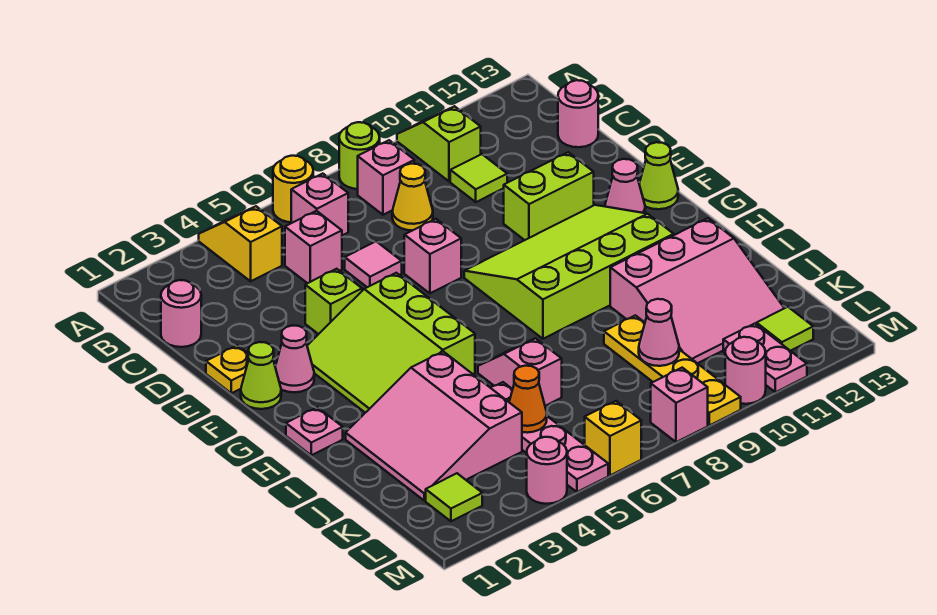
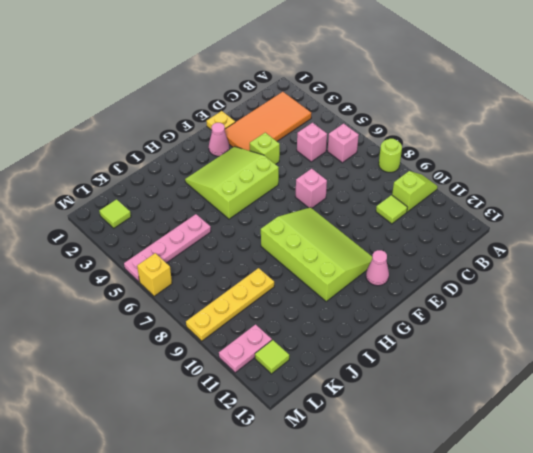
orange tile B2:E3 level 1 -> none
none -> yellow slope A4:B4 level 1 top B
none -> yellow round brick A6 level 1
none -> pink brick B8 level 1
none -> pink round brick C1 level 1

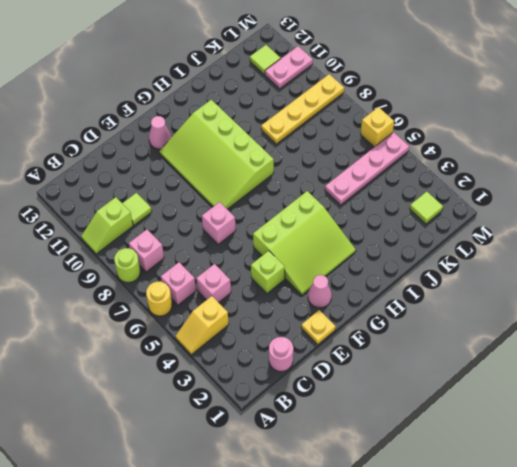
none -> yellow cone C8 level 1
none -> pink round brick C13 level 1
none -> pink tile D6 level 1
none -> lime brick E10:E11 level 1

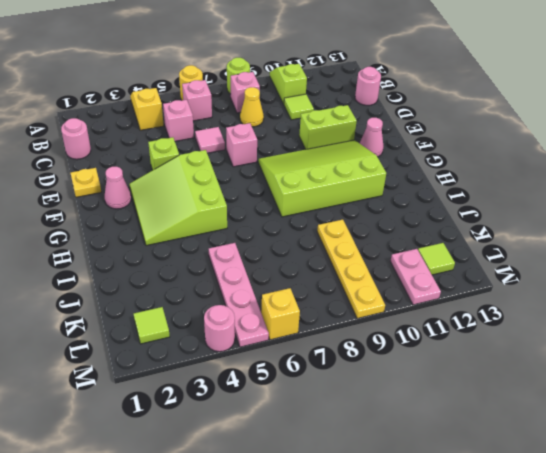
none -> lime cone F1 level 1
none -> lime cone F13 level 1
none -> pink plate H1 level 1
none -> pink slope I2:K4 level 1 top 4

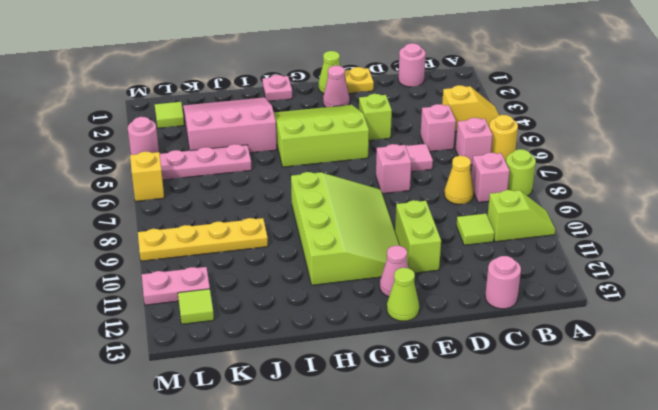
none -> pink slope I6:J6 level 1 top J
none -> pink slope I10:K12 level 1 top I
none -> pink brick M8 level 1
none -> pink round brick M10 level 1

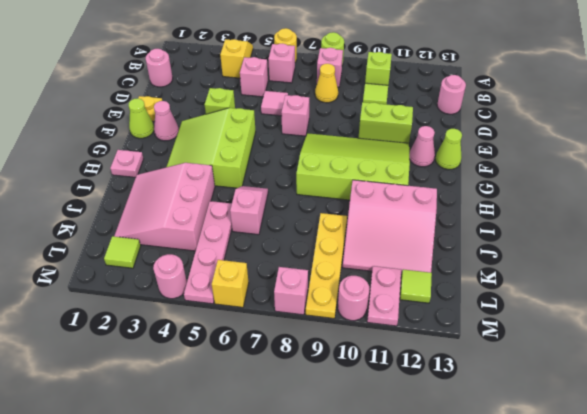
none -> orange cone K5 level 2
none -> pink cone K9 level 2

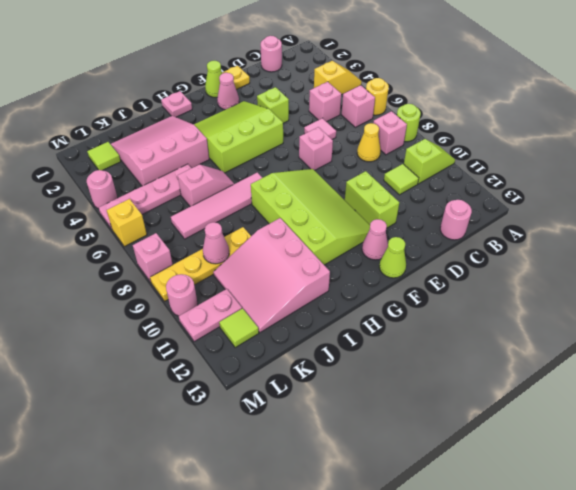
pink tile H7:K7 level 1 -> none
none -> orange cone K5 level 2

